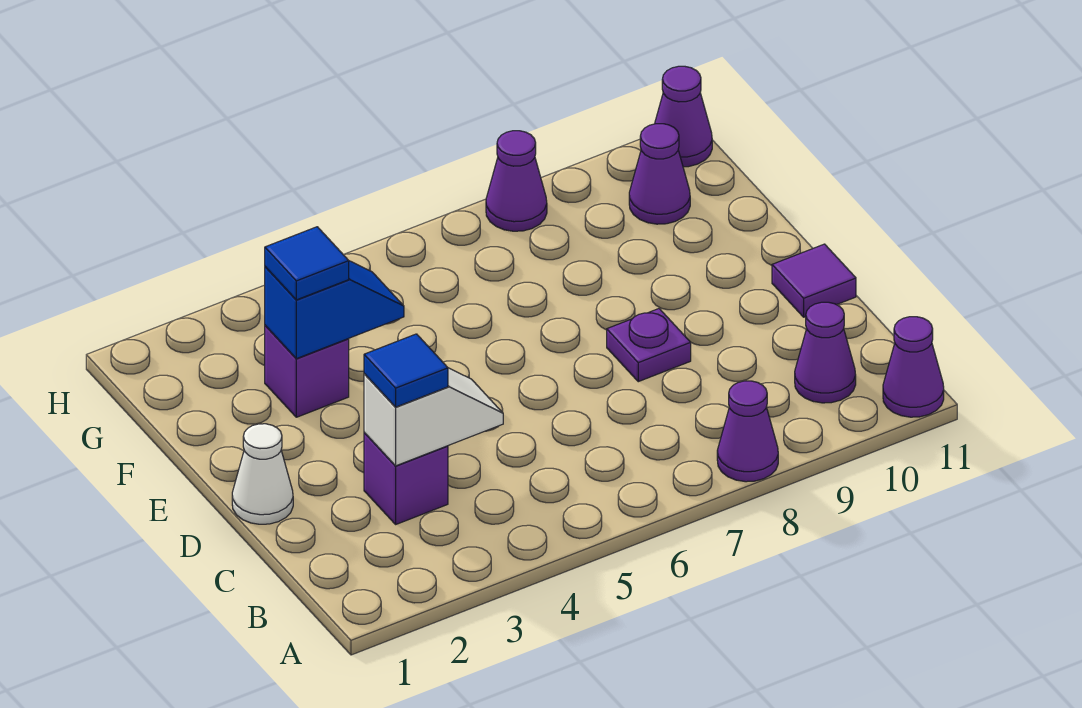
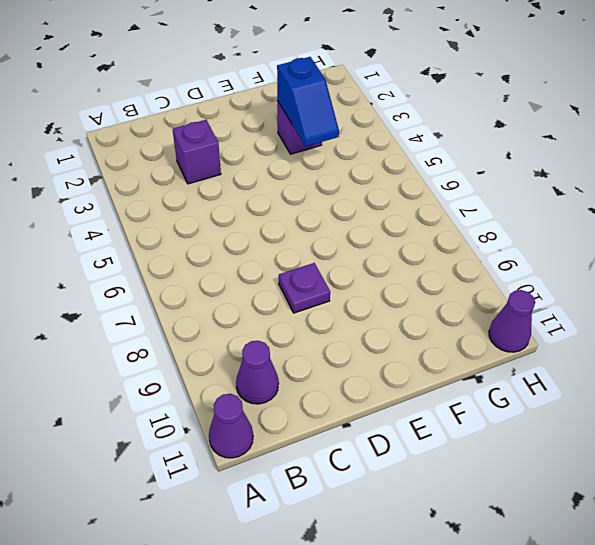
none -> purple cone A8 level 1
none -> white cone D1 level 1
none -> purple tile D11 level 1

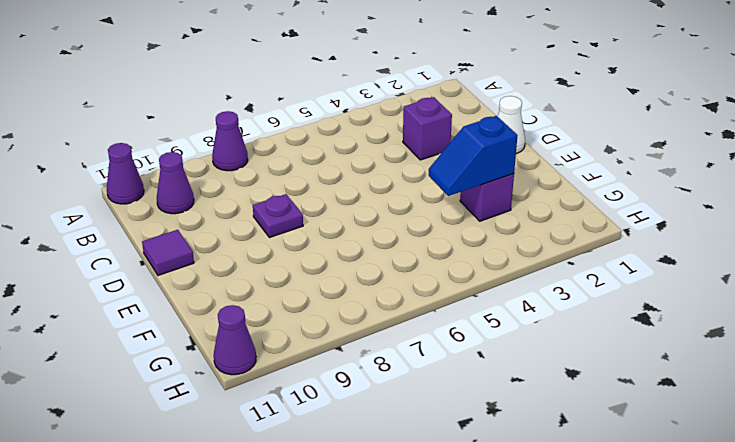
none -> purple cone G10 level 1
none -> purple cone H8 level 1
none -> white slope C3:C4 level 2 top 3

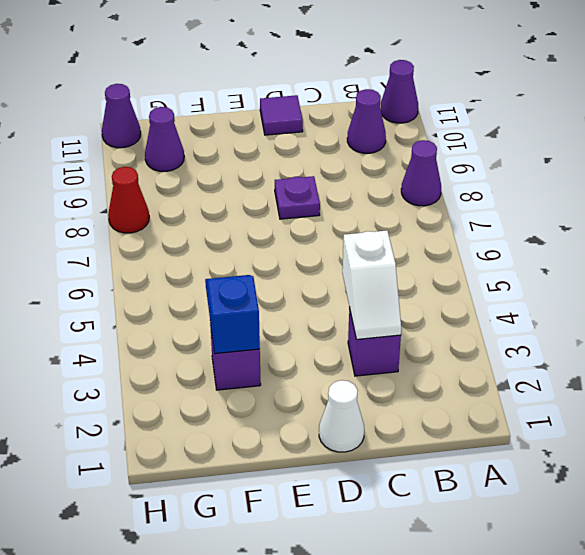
white slope C3:C4 level 2 top 4 -> white slope C3:C4 level 2 top 3
red cone H8 level 1 -> purple cone H8 level 1
none -> blue tile C3 level 3
none -> blue tile F3 level 3

